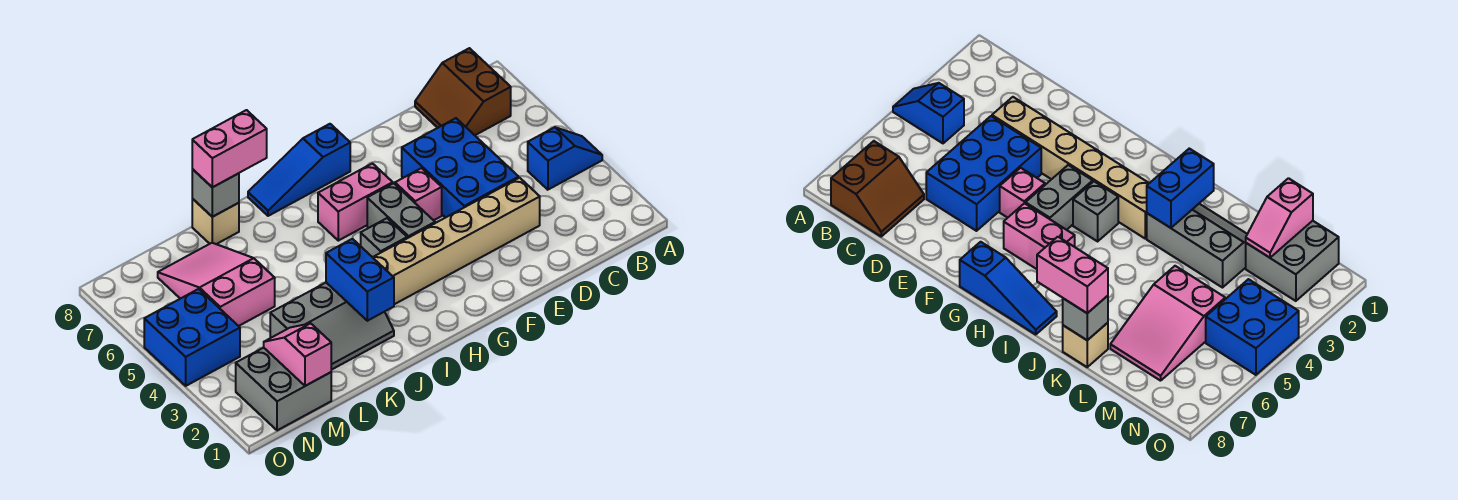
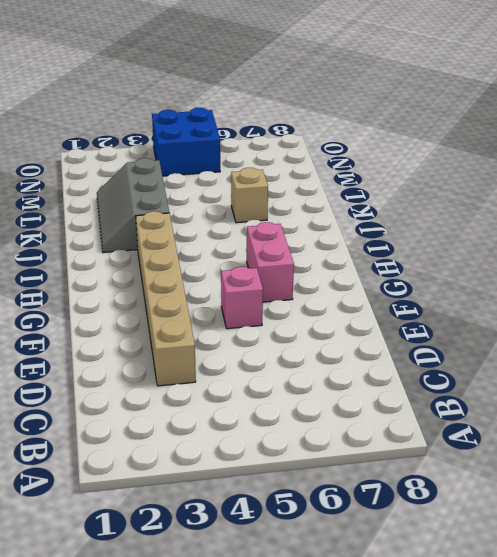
tan brick K6 level 1 -> tan brick K8 level 1
none -> blue slope A4:B4 level 1 top B
none -> brown slope B7:C8 level 1 top B
none -> blue brick D4:E6 level 1

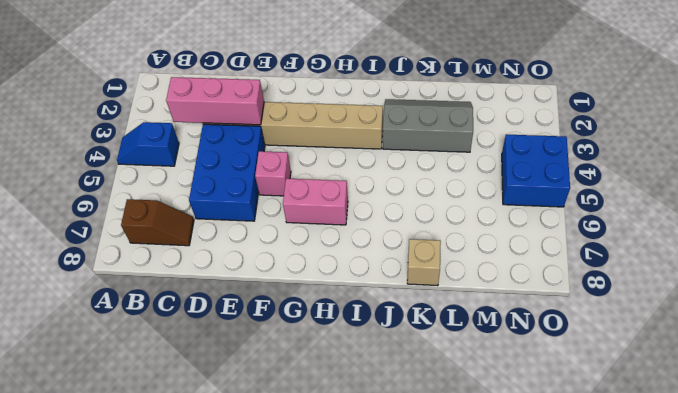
brown slope B7:C7 level 1 top B -> brown slope B7:C8 level 1 top B
pink brick C3:E3 level 2 -> none
none -> grey brick G4:G5 level 1
none -> blue slope G8:I8 level 1 top G
none -> grey brick H4 level 1

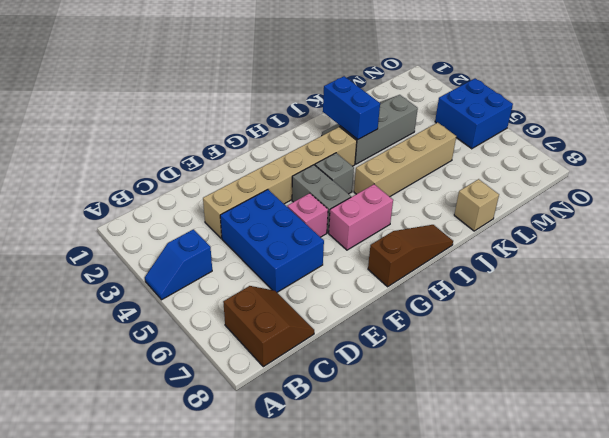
brown slope G8:I8 level 1 top G -> blue slope G8:I8 level 1 top G
tan brick I5:L5 level 1 -> pink slope L5:M7 level 1 top 5
none -> grey brick M1:N2 level 1
none -> grey brick K8 level 2
none -> pink slope M1:M2 level 2 top 1

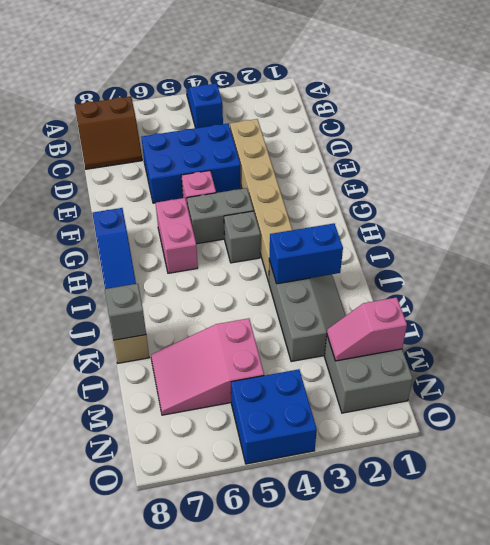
none -> pink brick J8:K8 level 3

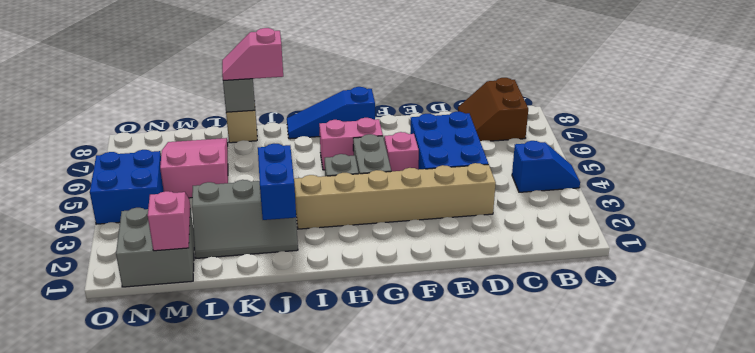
pink slope J8:K8 level 3 top J -> pink brick J8:K8 level 3

